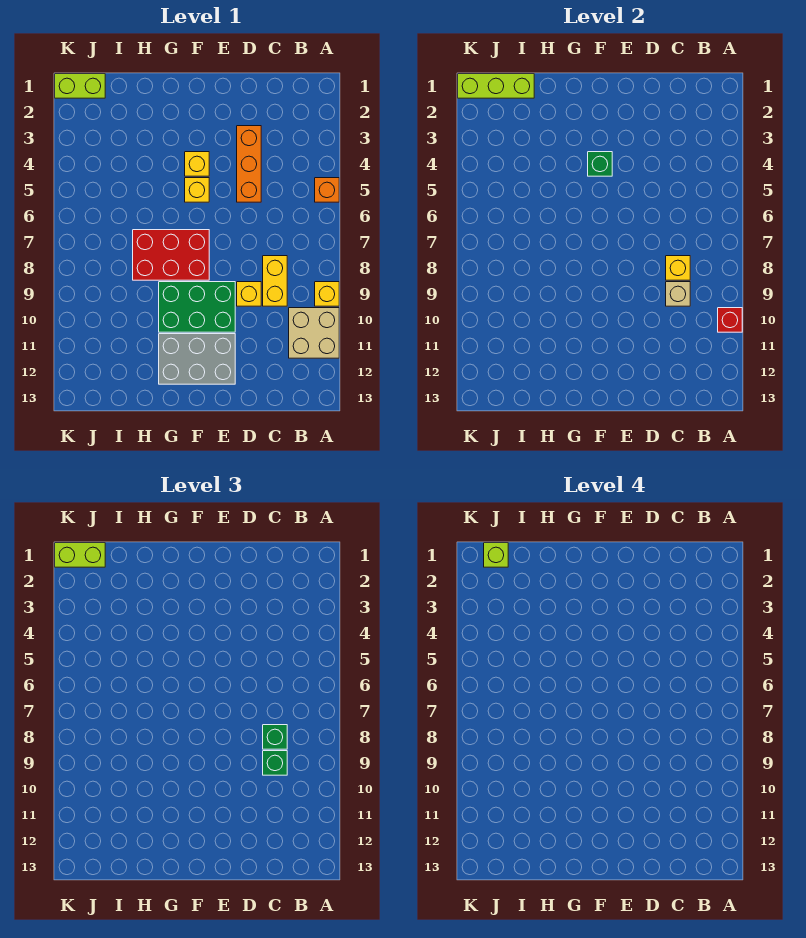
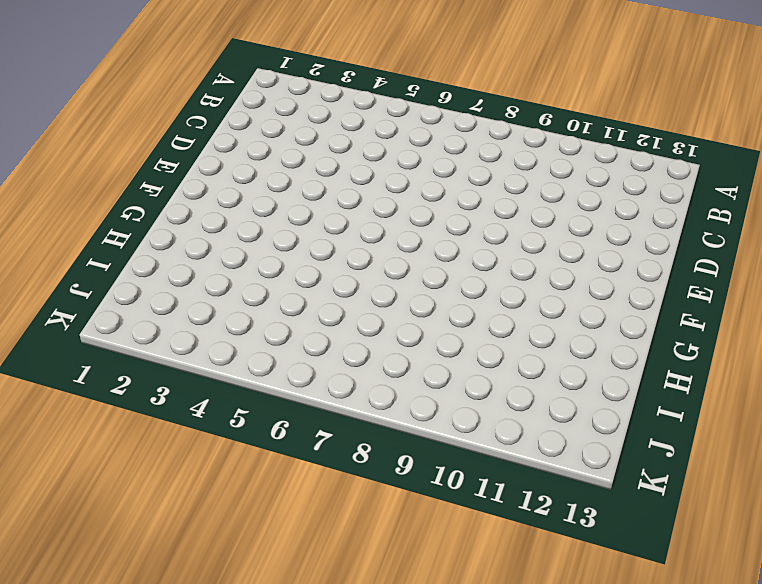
none -> orange brick A5 level 1
none -> yellow brick A9 level 1
none -> tan brick A10:B11 level 1

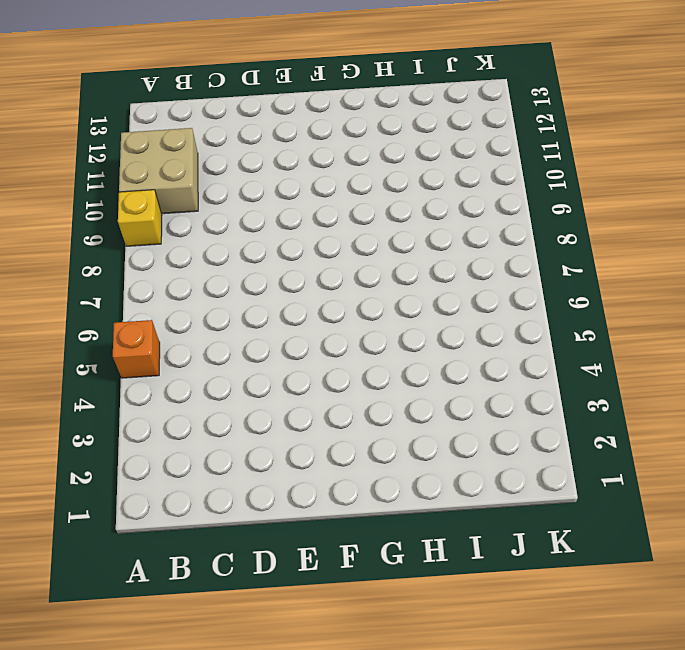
none -> yellow brick C8:C9 level 1
none -> orange brick D3:D5 level 1
none -> yellow brick D9 level 1

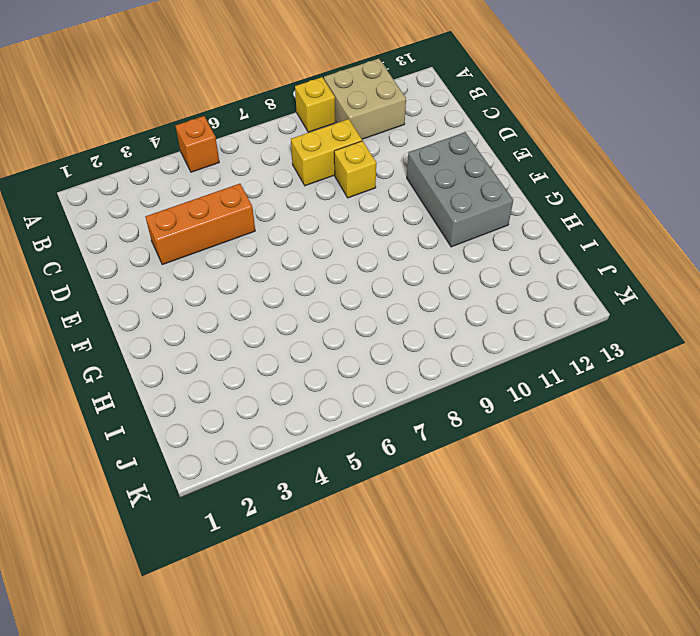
none -> green brick E9:G10 level 1
none -> yellow brick F4 level 1
none -> yellow brick F5 level 1

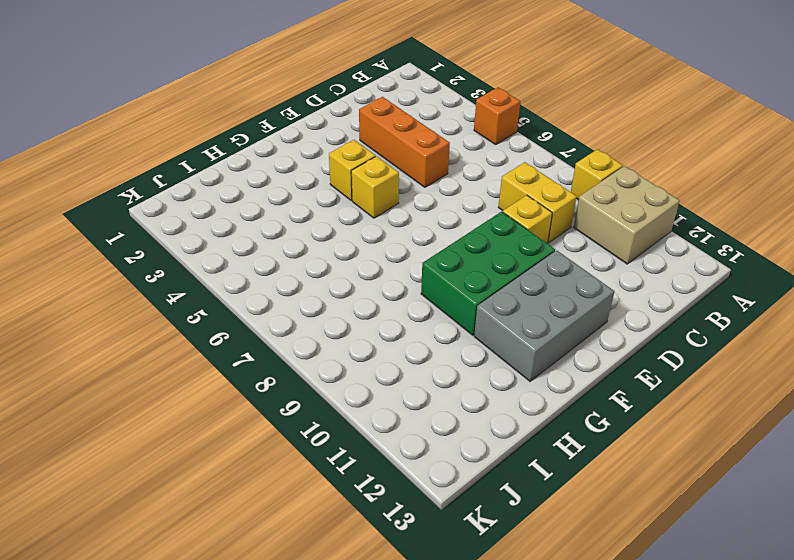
none -> red brick F7:H8 level 1
none -> lime brick J1:K1 level 1
none -> red brick A10 level 2

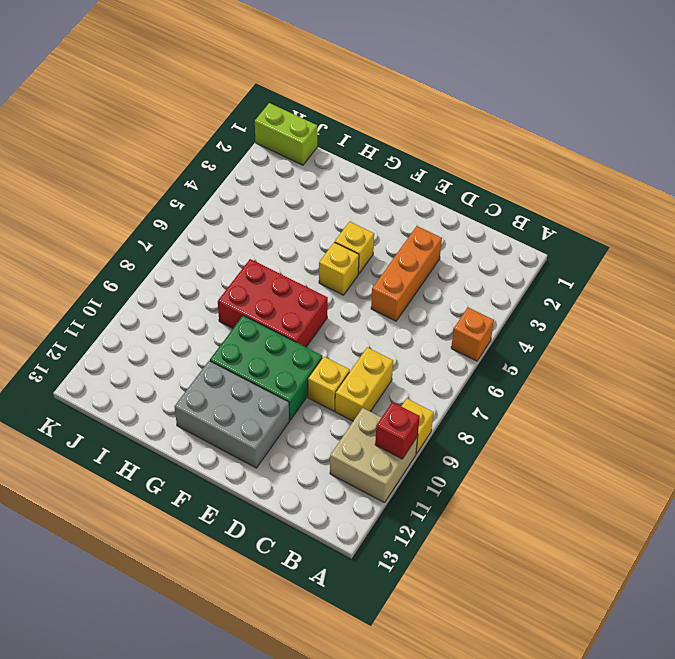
none -> yellow brick C8 level 2
none -> tan brick C9 level 2
none -> green brick F4 level 2

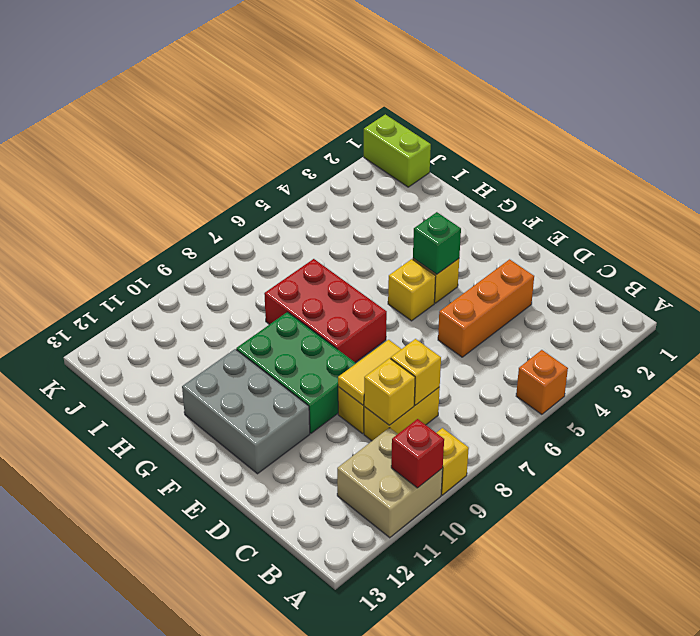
yellow brick C9 level 2 -> tan brick C9 level 2
yellow tile D8:D9 level 2 -> none
none -> lime brick I1:K1 level 2
none -> green brick C8 level 3
none -> green brick C9 level 3

